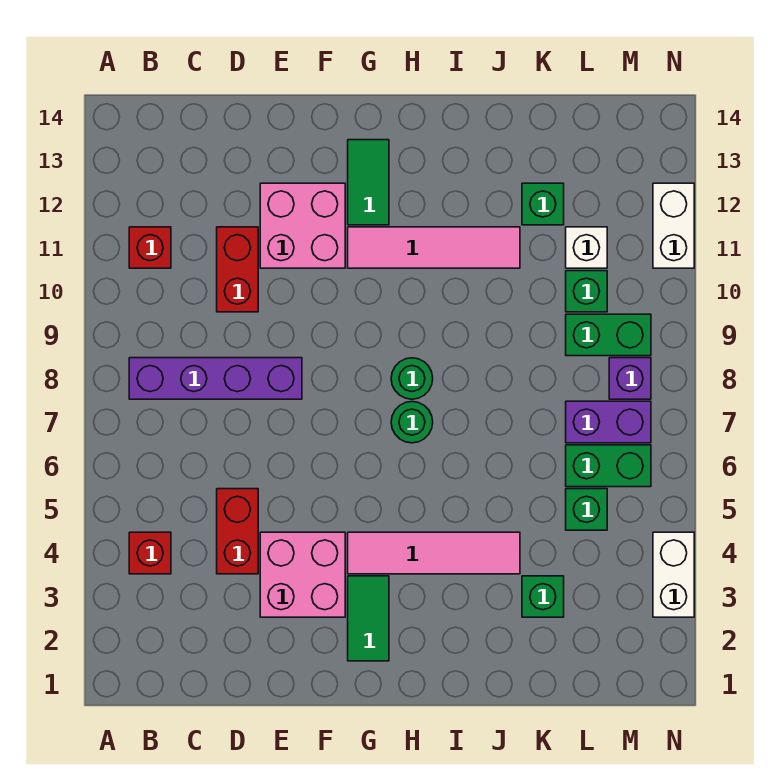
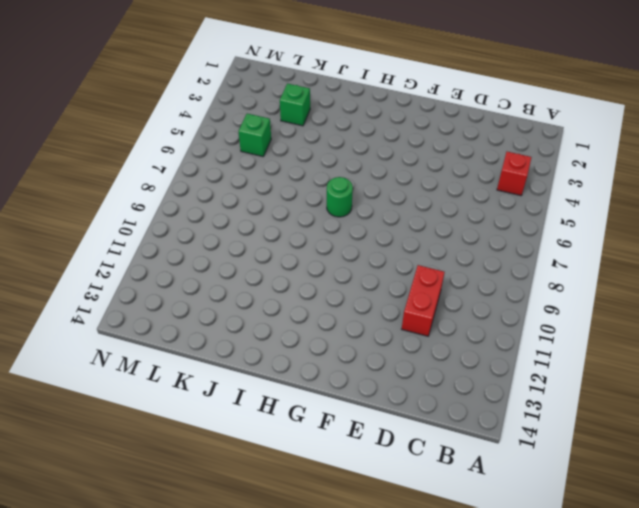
none -> purple brick B8:E8 level 1
none -> red brick B11 level 1
none -> red brick D4:D5 level 1

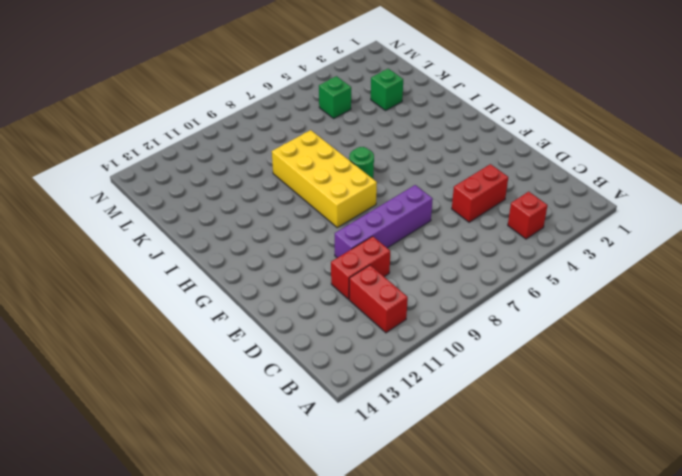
red brick B11:C11 level 1 -> red brick B11 level 1
purple brick E7:E10 level 1 -> purple brick B8:E8 level 1
yellow brick G8:J9 level 1 -> green round brick H8 level 1
none -> pink brick E3:F4 level 1
none -> pink brick E11:F12 level 1
none -> green tile G2:G3 level 1

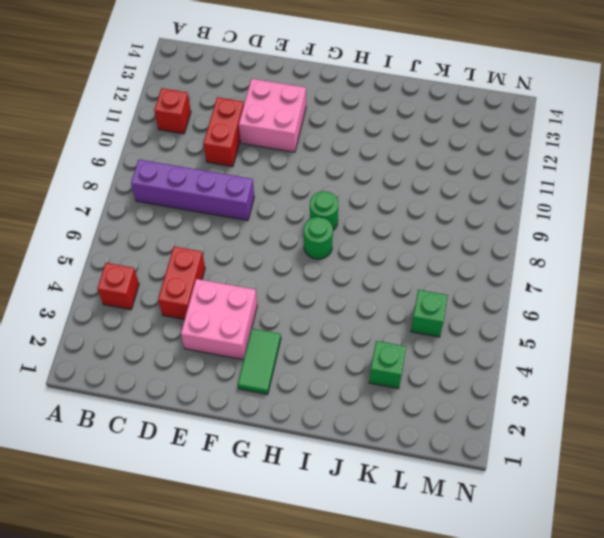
none -> pink tile G4:J4 level 1
none -> pink tile G11:J11 level 1
none -> green tile G12:G13 level 1

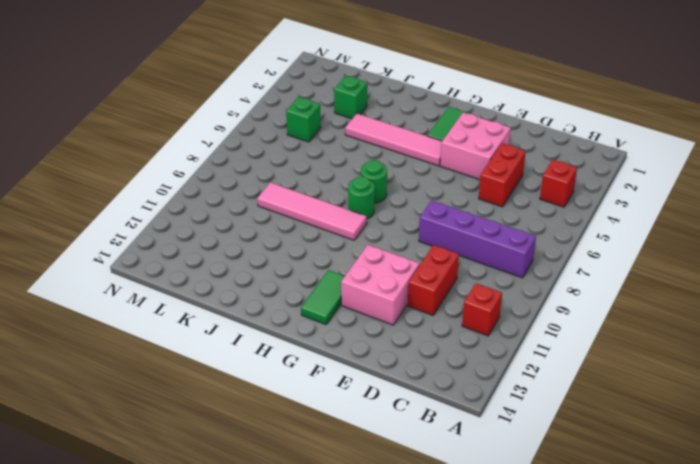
pink tile H9:K9 level 1 -> pink tile G11:J11 level 1
none -> green brick K12 level 1
none -> green brick L6:M6 level 1
none -> purple brick L7:M7 level 1

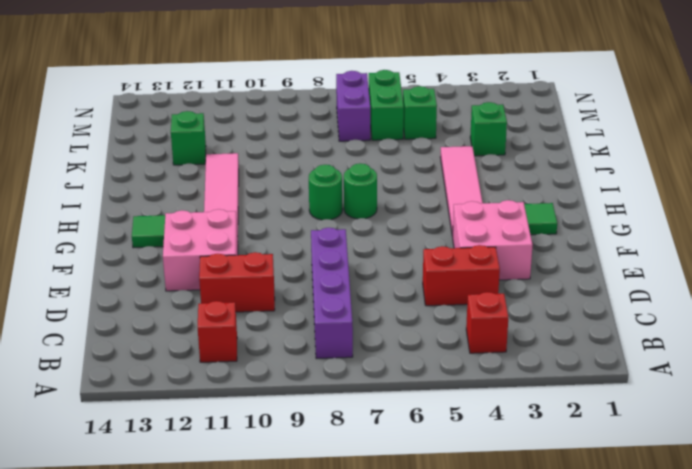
none -> green brick L9:M9 level 1
none -> green brick L10 level 1
none -> white brick L11 level 1

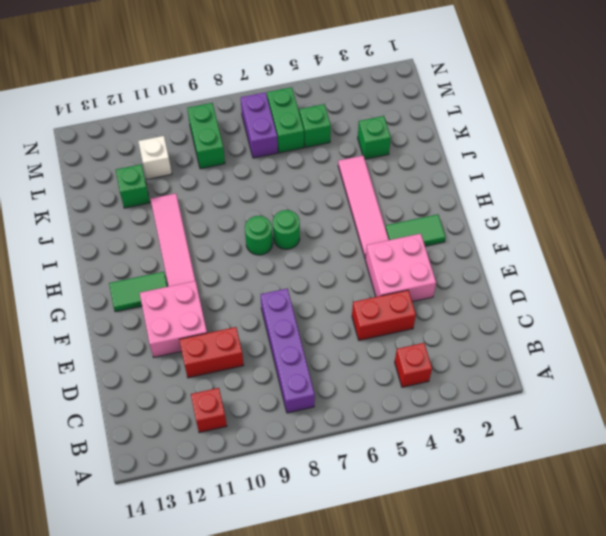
none -> green brick L10 level 1
none -> purple brick M8 level 1
none -> white brick N3:N4 level 1

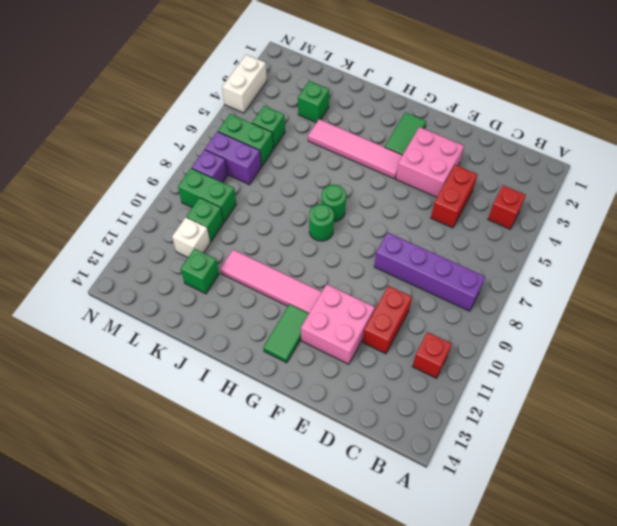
none -> white brick N11:N12 level 1

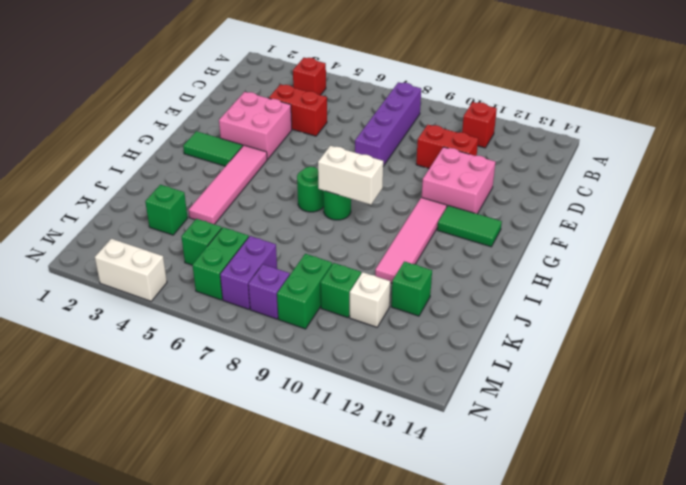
white brick H8:H9 level 2 -> white brick N11:N12 level 1

